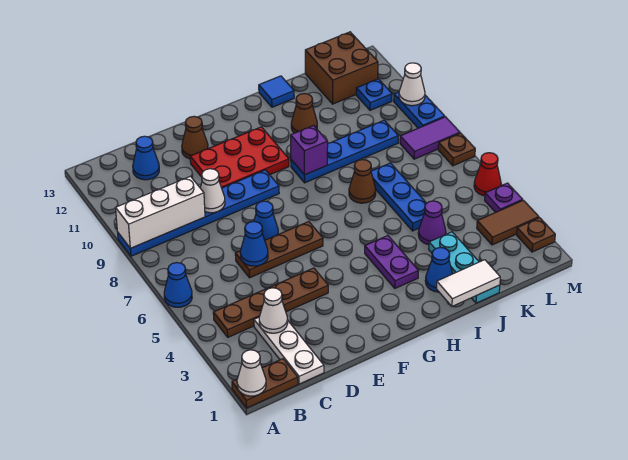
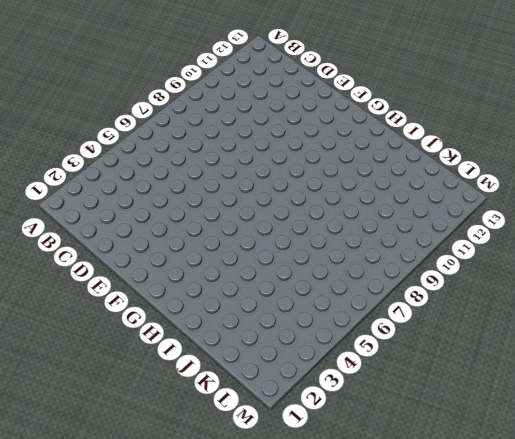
none -> brown plate A1:B1 level 1
none -> blue cone A6 level 1
none -> blue plate A9:F9 level 1
none -> brown plate B4:E4 level 1

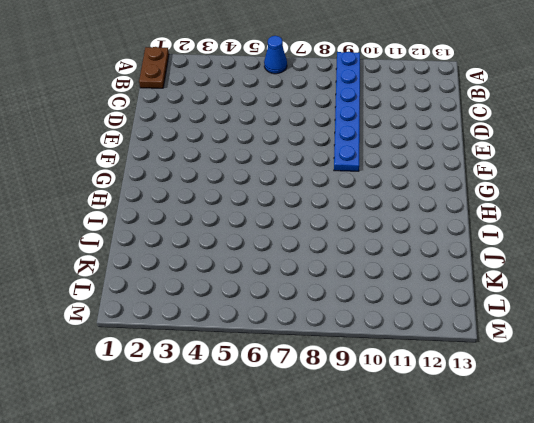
none -> brown plate B4:E4 level 1
none -> white plate C1:C3 level 1
none -> blue cone C12 level 1
none -> brown plate D6:F6 level 1

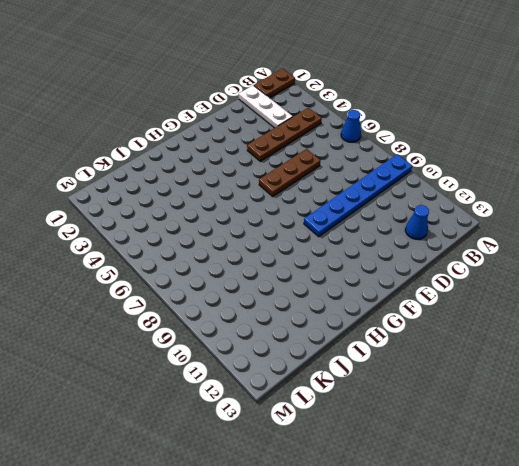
none -> blue cone E7 level 1
none -> red plate E10:G11 level 1
none -> brown cone E12 level 1
none -> purple plate H3:H4 level 1

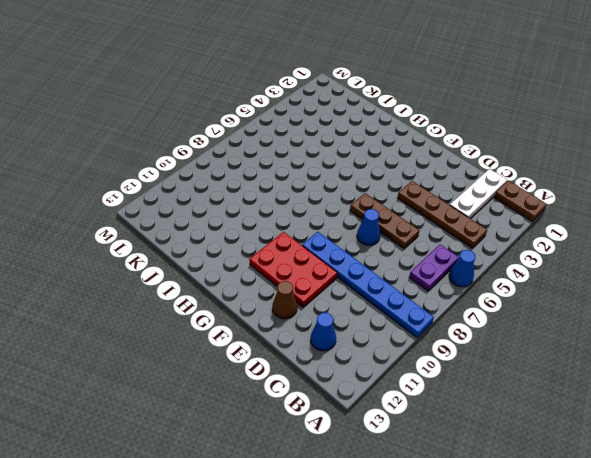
purple plate B6:B7 level 1 -> purple plate H3:H4 level 1
none -> blue plate H9:K9 level 1
none -> blue cone I2 level 1
none -> brown cone I7 level 1
none -> brown cone I11 level 1

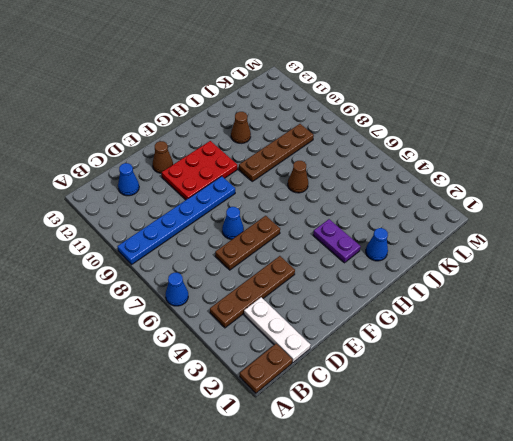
brown plate H9:K9 level 1 -> blue plate H9:K9 level 1
none -> blue tile I13 level 1
none -> cyan plate J1:J3 level 1
none -> purple cone J4 level 1
none -> blue plate J5:J7 level 1

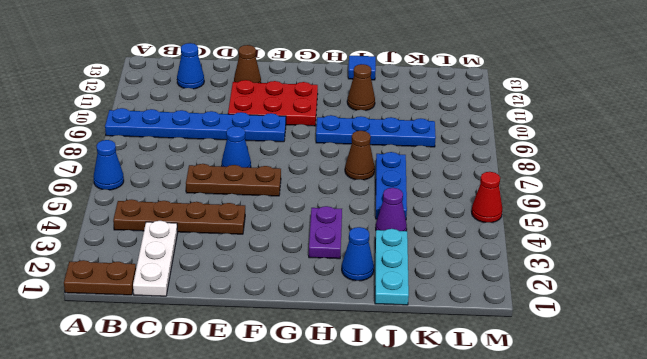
none -> brown brick K12:L13 level 1
none -> brown tile L3:M3 level 1
none -> purple tile L8:M8 level 1
none -> blue plate L11 level 1

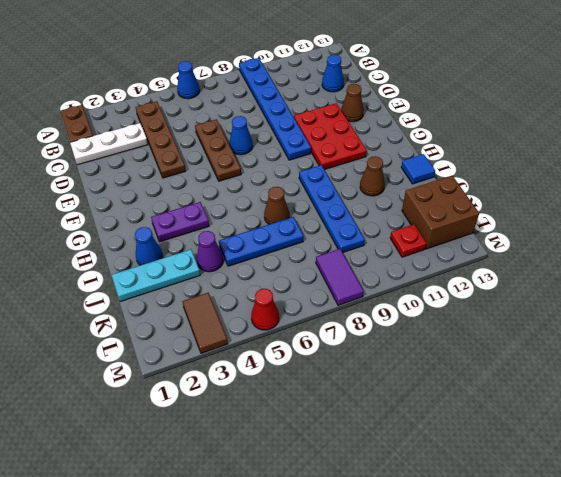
red plate L11 level 1 -> blue plate L11 level 1
none -> brown plate M2 level 1
none -> purple plate M4 level 1
none -> brown plate M7 level 1
none -> blue plate M9:M10 level 1

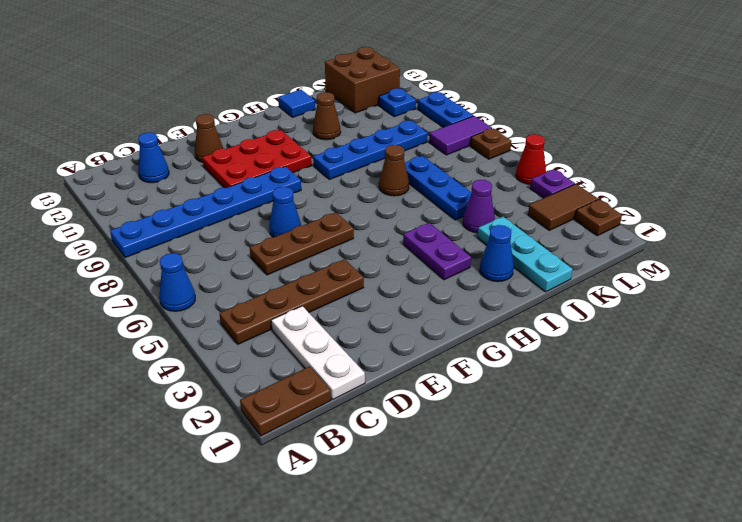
none -> white cone A1 level 2
none -> white brick A9:C9 level 2
none -> white cone C3 level 2
none -> blue cone D6 level 2

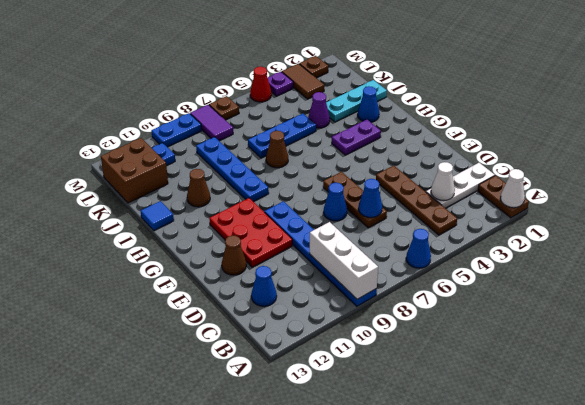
none -> white cone D9 level 2
none -> purple brick H9 level 2
none -> white tile I1:J1 level 2
none -> white cone M10 level 2

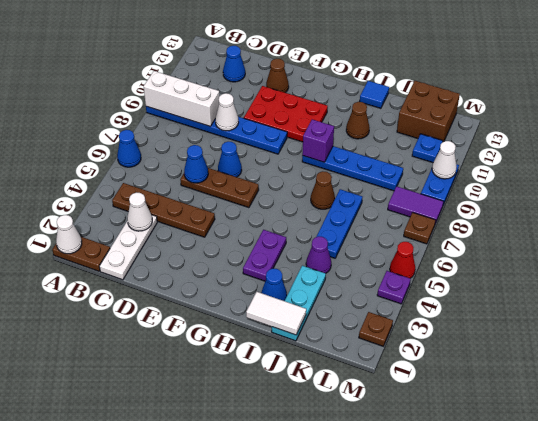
none -> brown tile L3:M3 level 1

